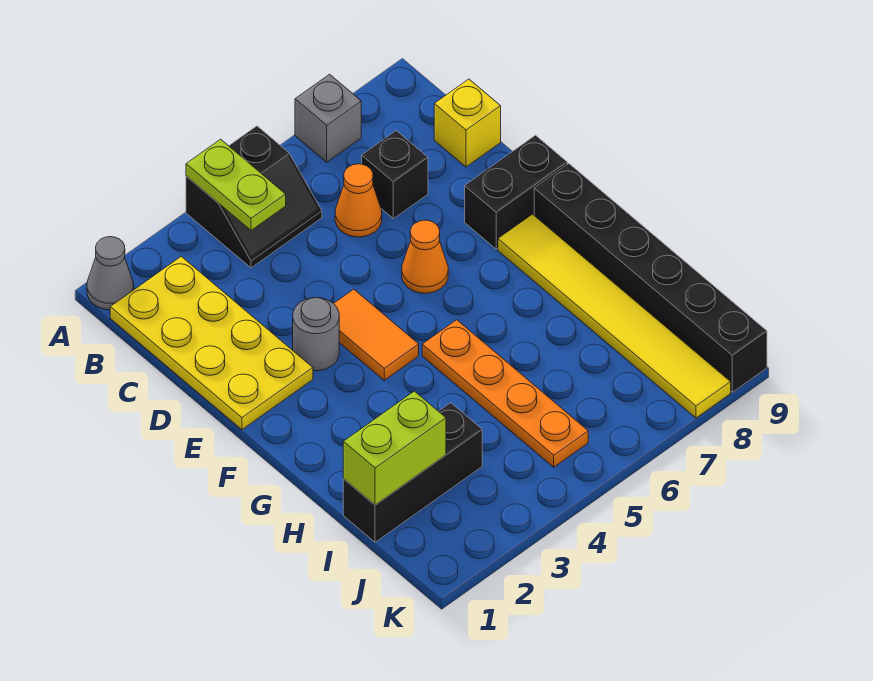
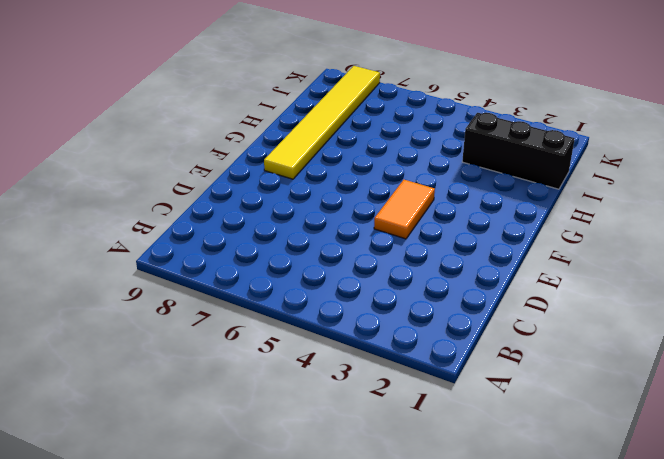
none -> grey cone A1 level 1
none -> black slope A4:B5 level 1 top A
none -> grey brick A7 level 1

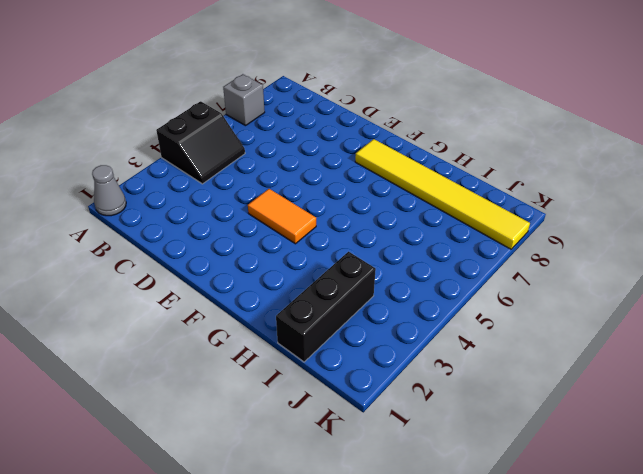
none -> yellow plate B1:E2 level 1
none -> orange cone C6 level 1
none -> black brick C7 level 1

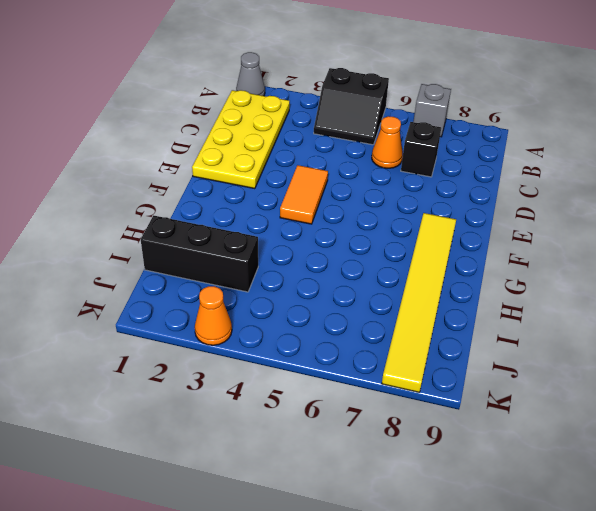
orange cone K3 level 1 -> orange cone E6 level 1
none -> yellow brick C9 level 1
none -> grey round brick E3 level 1
none -> black brick E8:E9 level 1

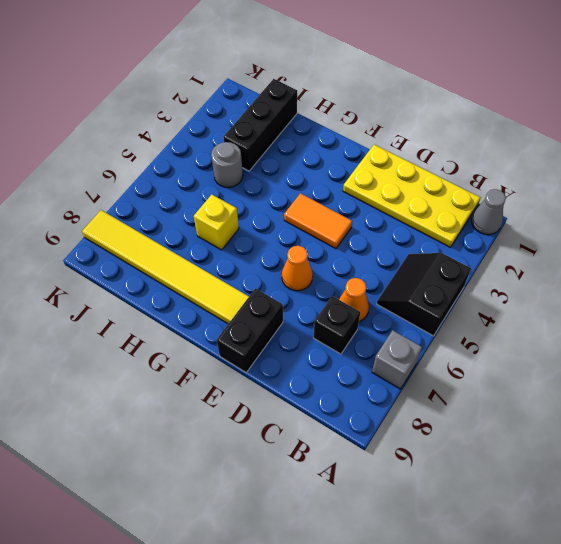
yellow brick H6 level 1 -> yellow brick C9 level 1
grey round brick I4 level 1 -> grey round brick E3 level 1
none -> black brick F9:K9 level 1
none -> orange plate G5:J5 level 1
none -> lime plate A4:B4 level 2

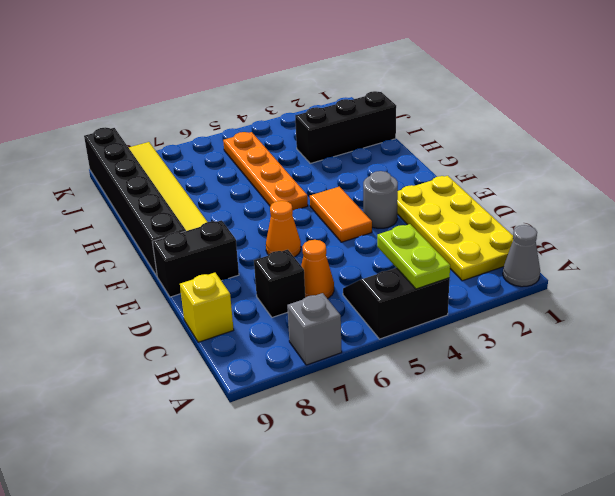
none -> lime brick I1:I2 level 2

